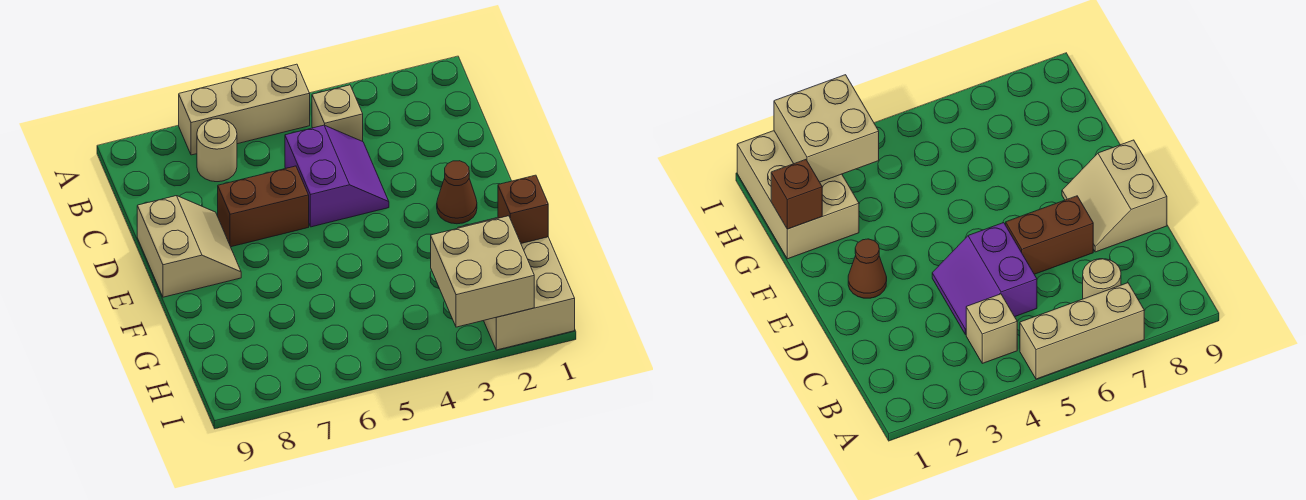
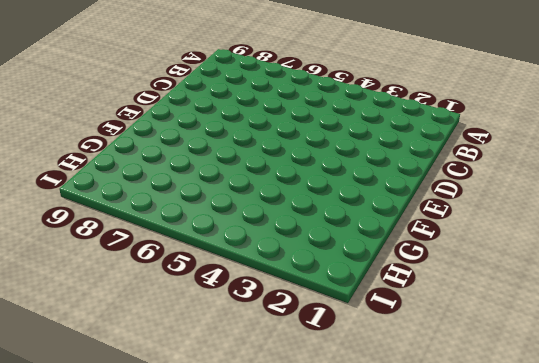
none -> tan brick A5:A7 level 1
none -> tan brick B4 level 1

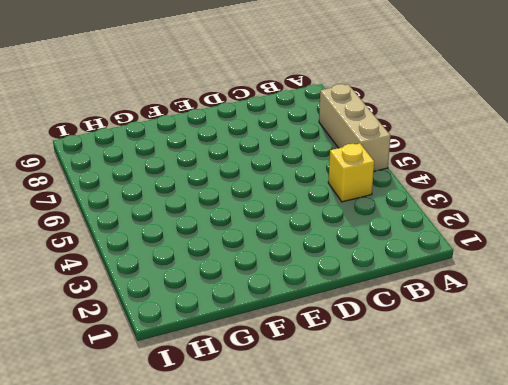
yellow brick B4 level 1 -> tan brick B4 level 1
none -> tan round brick B7 level 1
none -> purple slope C4:D5 level 1 top 5

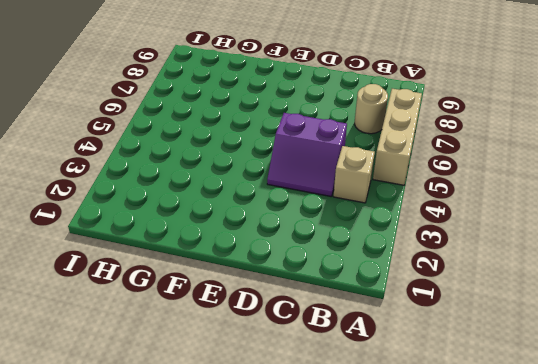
none -> brown brick D6:D7 level 1
none -> tan slope D8:E9 level 1 top 9

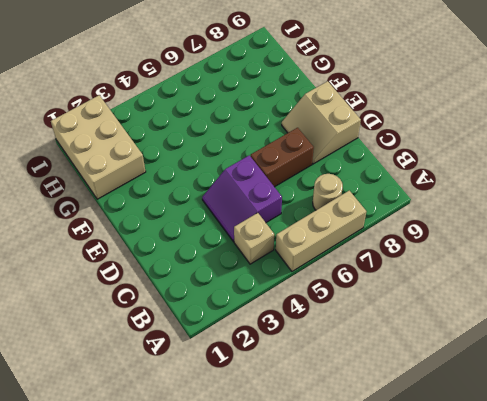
none -> brown cone E2 level 1
none -> brown brick G1 level 2

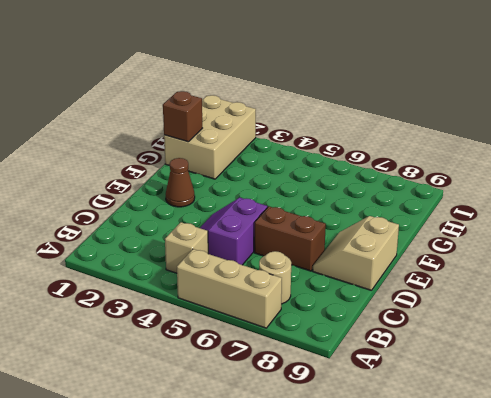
none -> tan brick H2:I3 level 2

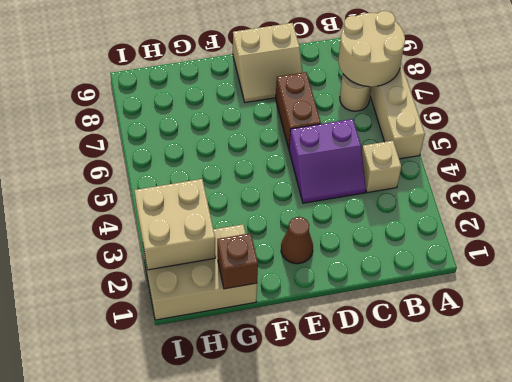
tan round brick A7:B8 level 2 -> none

